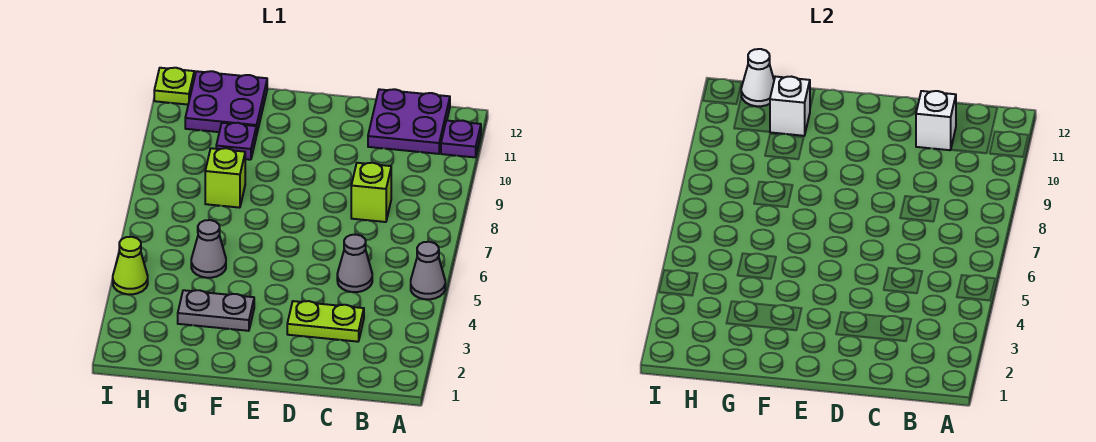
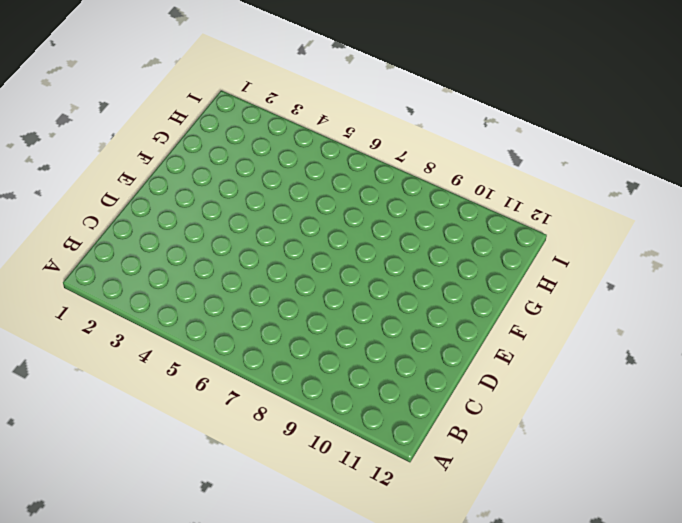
none -> grey cone A5 level 1
none -> purple plate A11 level 1
none -> purple plate B11:C12 level 1

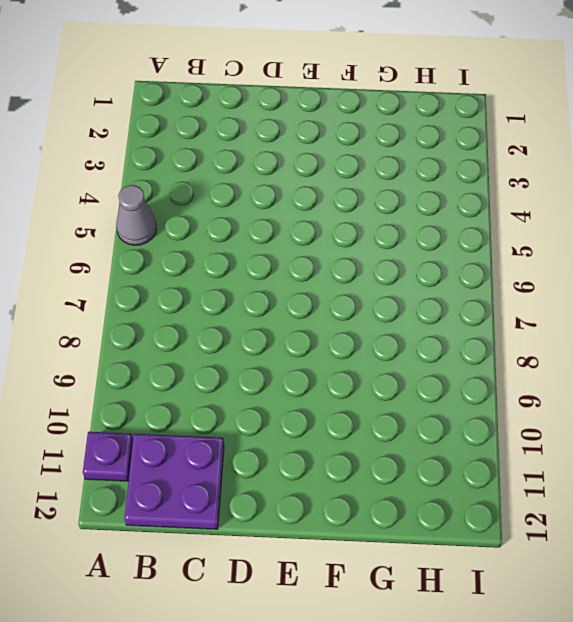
none -> lime plate C3:D3 level 1
none -> grey cone C5 level 1
none -> lime brick C8 level 1

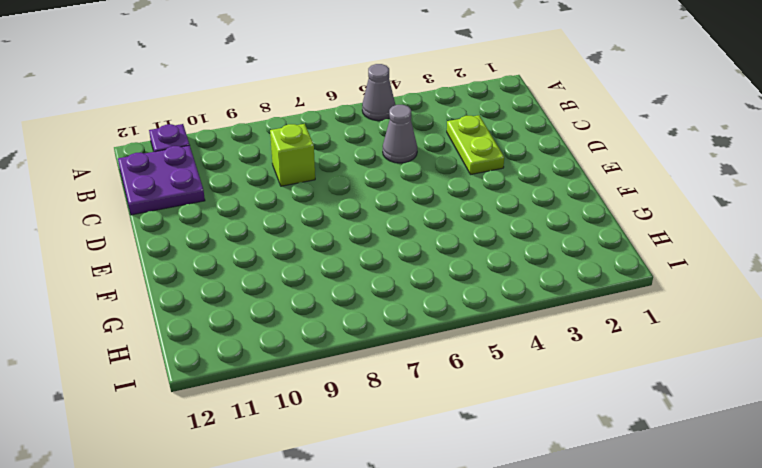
none -> grey plate F3:G3 level 1
none -> grey cone G5 level 1
none -> lime brick G8 level 1

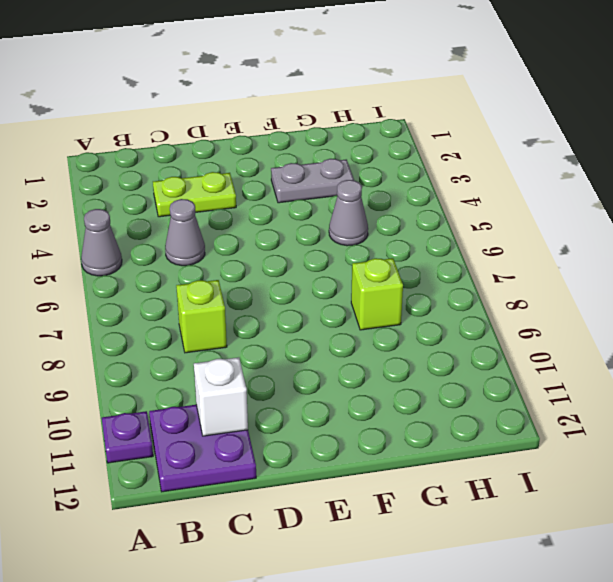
none -> purple plate G10 level 1
none -> purple plate G11:H12 level 1
none -> lime cone I4 level 1

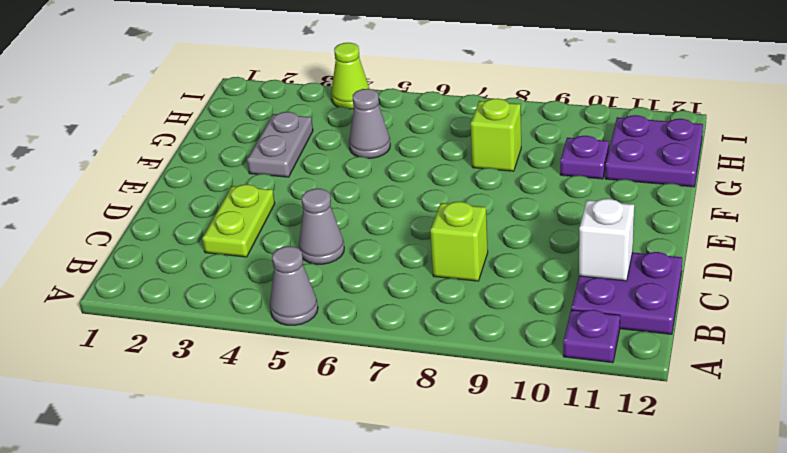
none -> lime plate I12 level 1
none -> white brick G11 level 2
none -> white cone H12 level 2

